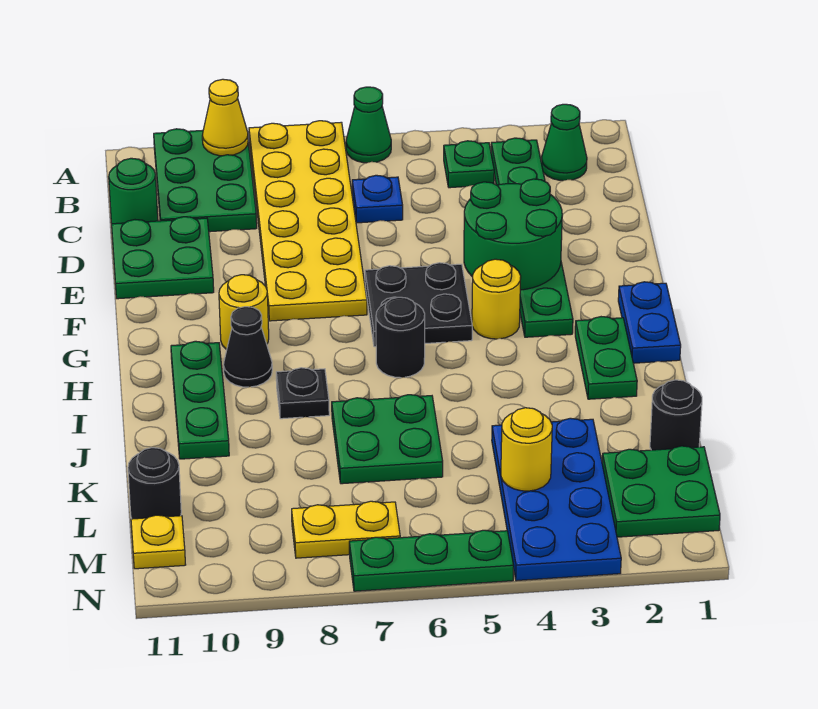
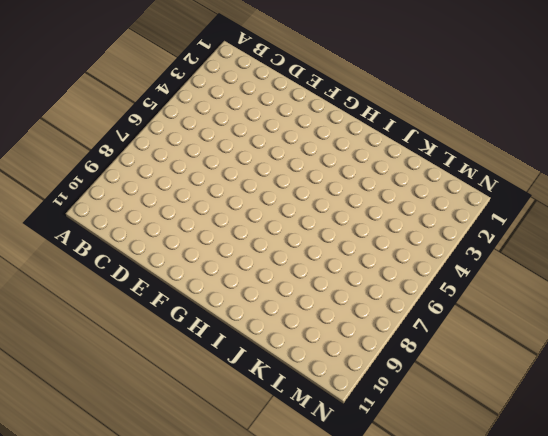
none -> green cone A6 level 1
none -> yellow plate A7:F8 level 1
none -> green plate A9:C10 level 1

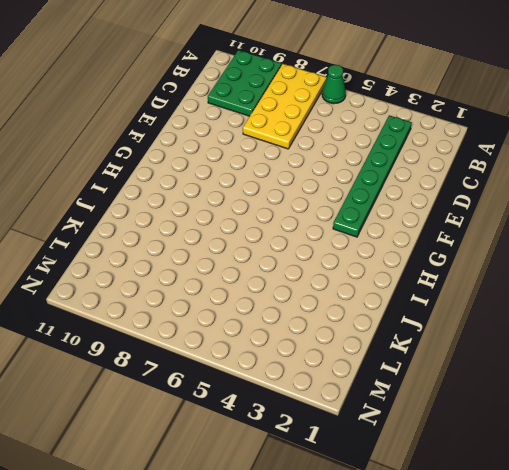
yellow plate A7:D8 level 1 -> yellow plate A7:F8 level 1
none -> green cone B2 level 1
none -> green plate B4 level 1
none -> blue plate C6 level 1

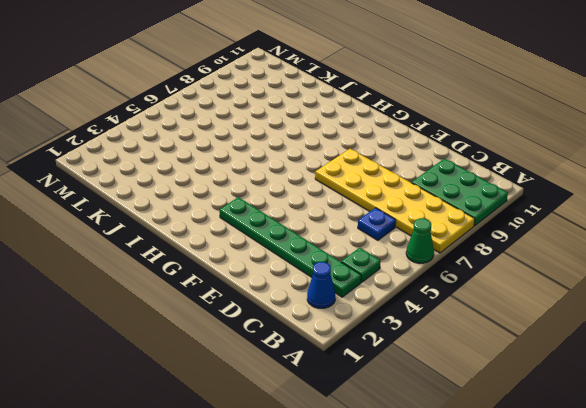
blue cone B2 level 1 -> green cone B2 level 1
none -> green round brick C11 level 1
none -> green plate D10:E11 level 1
none -> black plate F5:G6 level 1

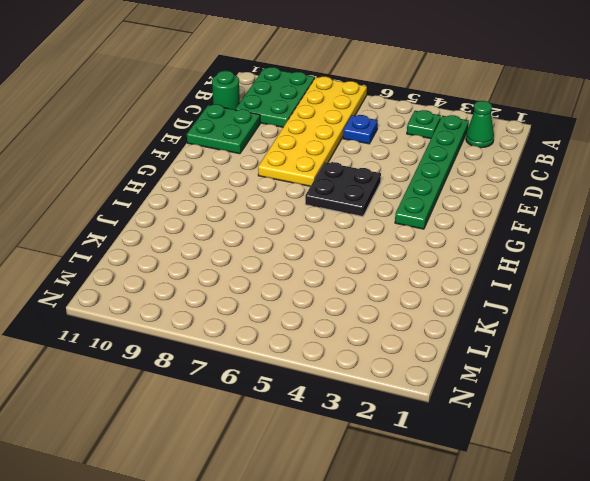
none -> green cone A6 level 1
none -> blue plate G1:H1 level 1
none -> yellow round brick G4 level 1

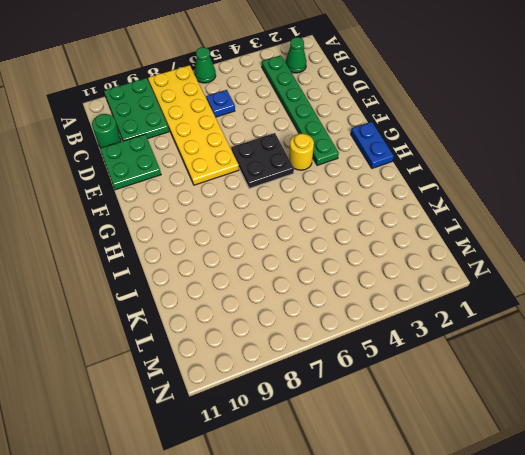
none -> green plate B4 level 1
none -> yellow round brick G9 level 1
none -> green plate H2:I2 level 1

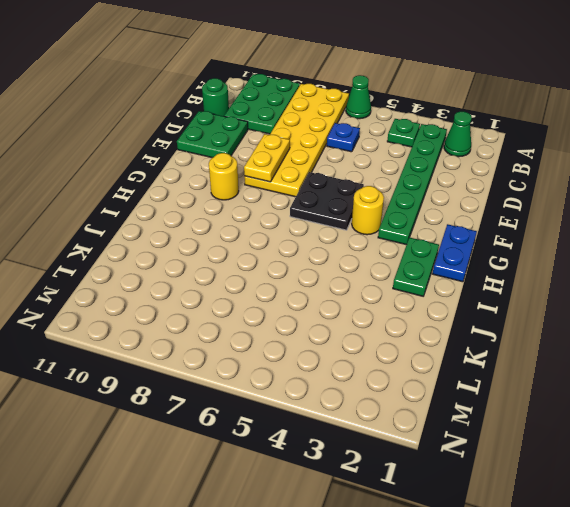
yellow plate E8:F8 level 2 -> yellow plate M7:M8 level 1
none -> black round brick H6 level 1
none -> black cone H9 level 1
none -> green plate H10:J10 level 1

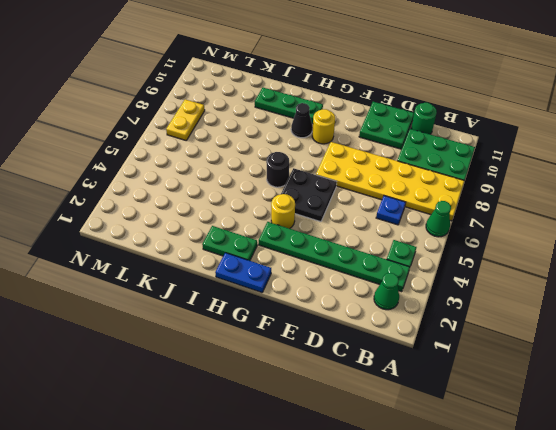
none -> black plate I8 level 1
none -> green plate J6:K7 level 1
none -> black round brick K1 level 1

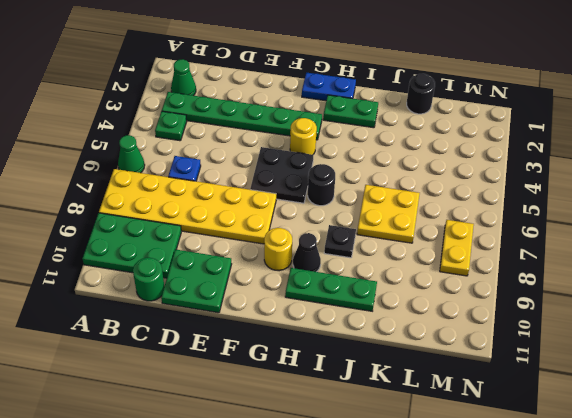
yellow plate J6:K7 level 1 -> green plate J6:K7 level 1
none -> blue plate K3:N4 level 1
none -> green plate L1:M2 level 1
none -> black round brick L11 level 1

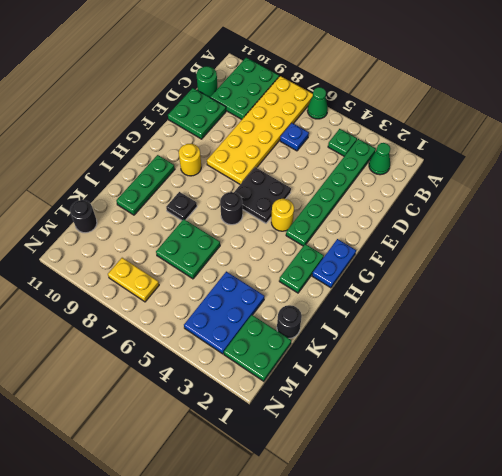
blue plate K3:M4 level 1 -> blue plate K3:N4 level 1
none -> black cone H9 level 1
none -> yellow plate M11 level 1
none -> green plate N5:N7 level 1

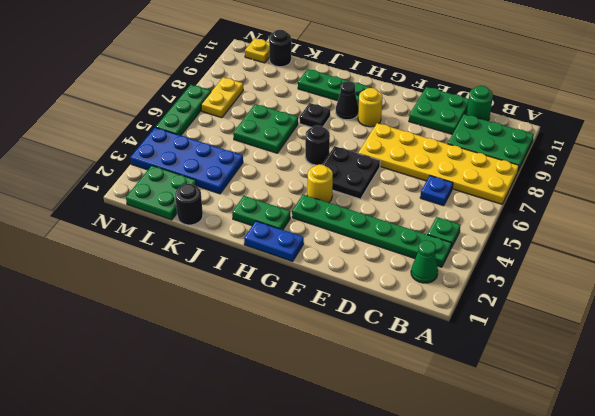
none -> green cone A6 level 1
none -> yellow cone A9 level 2
none -> green round brick E3:F4 level 2

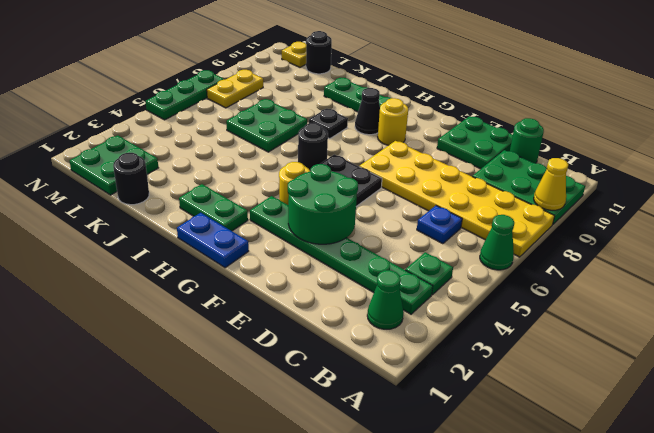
none -> blue plate K3:N4 level 1
none -> yellow round brick L4 level 2

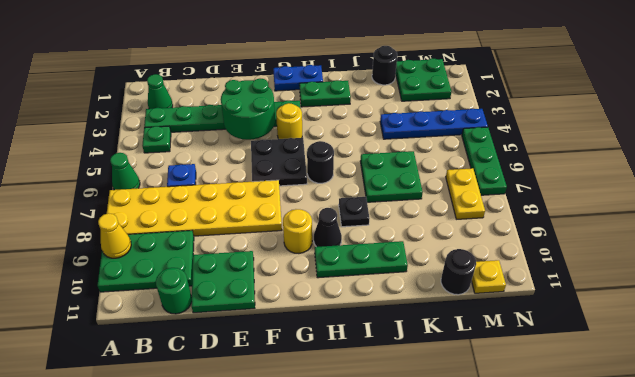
blue plate K4:N4 level 1 -> blue plate K3:N4 level 1
none -> yellow round brick L4 level 2

